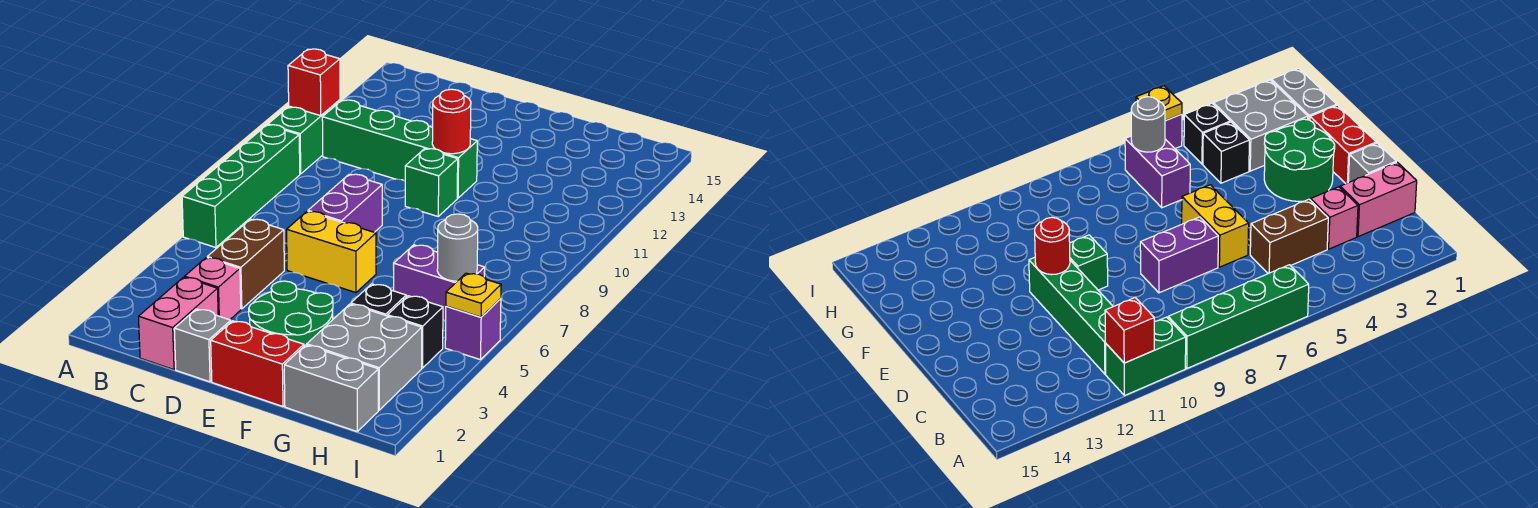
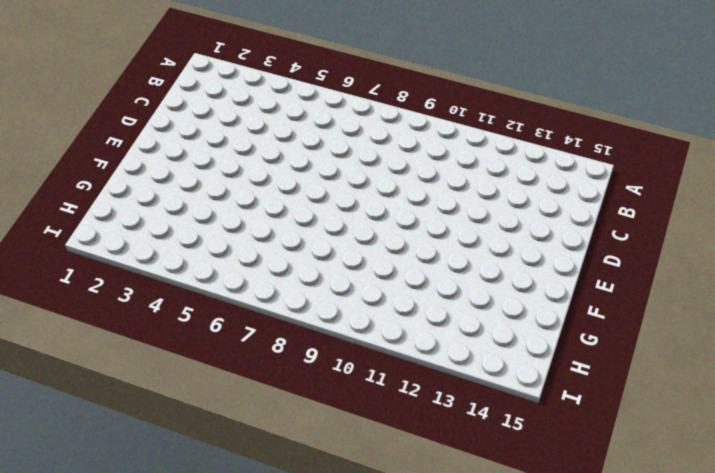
none -> green brick A6:A9 level 1
none -> green brick A10:A11 level 1
none -> green brick B11:E11 level 1

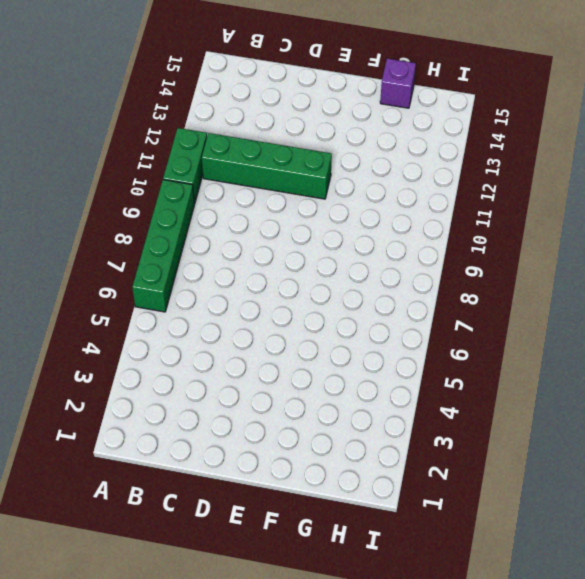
purple brick G15 level 1 -> purple brick I5 level 1
none -> pink brick C1:C2 level 1
none -> pink brick C3 level 1
none -> brown brick C4:C5 level 1

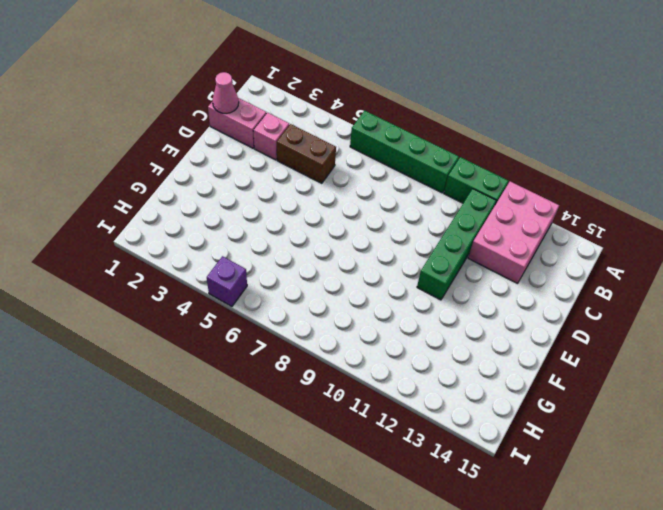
pink brick A12:C13 level 1 -> none
pink cone C1 level 2 -> none
none -> grey brick D1 level 1
none -> yellow brick D6:E6 level 1
none -> purple brick D7:D8 level 1

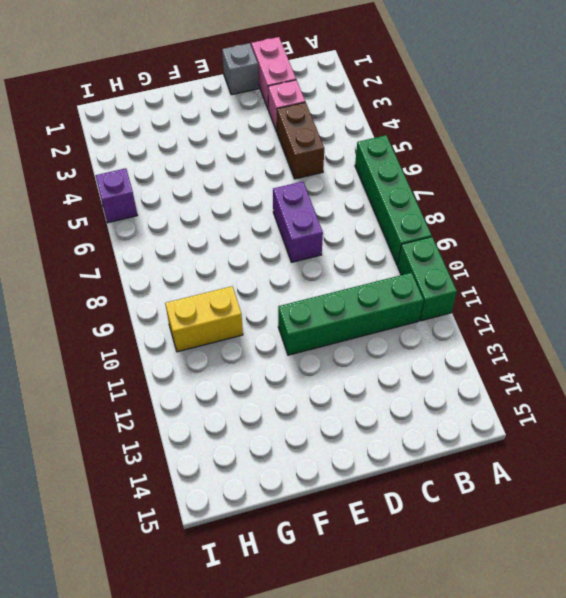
yellow brick G10:H10 level 1 -> yellow brick D6:E6 level 1
none -> red brick E1:F1 level 1
none -> green round brick E2:F3 level 1
none -> green brick E10 level 1

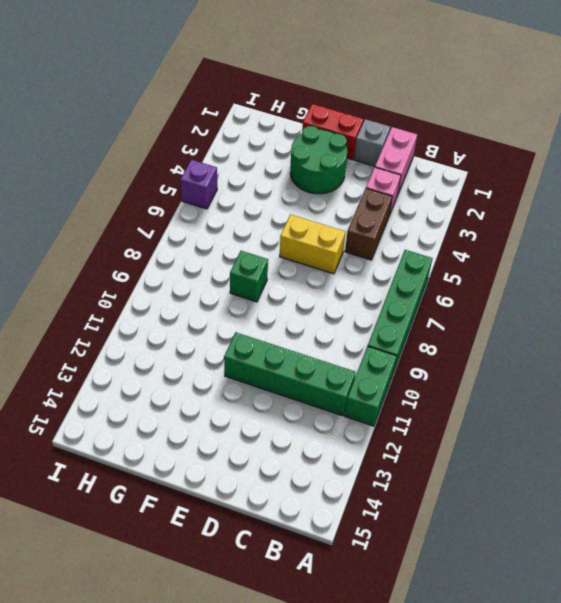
green brick F8 level 1 -> green brick E10 level 1
none -> purple brick D7:D8 level 1
none -> grey brick G1:H1 level 1
none -> grey brick G2:H3 level 1

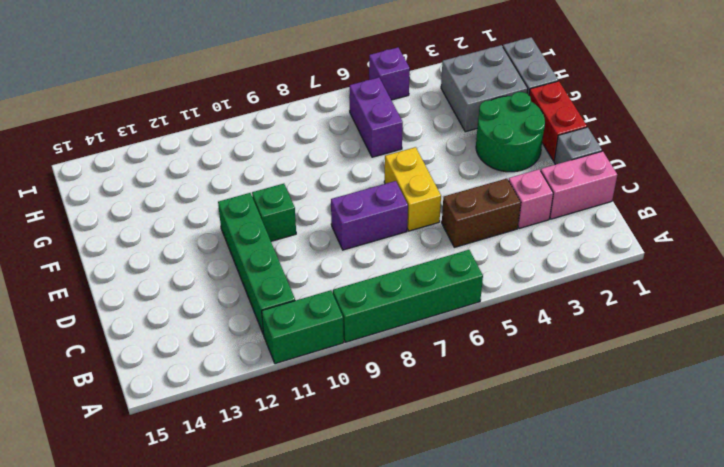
none -> black brick G4 level 1
none -> black brick H4 level 1
none -> red brick A11 level 2

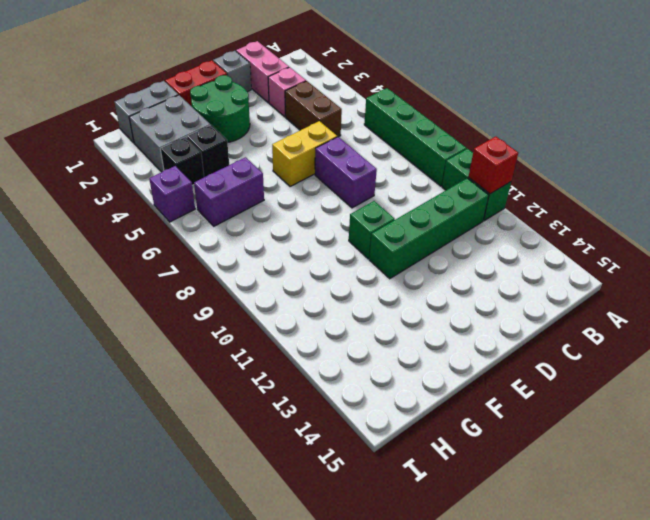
none -> red round brick E11 level 2
none -> grey round brick H6 level 2
none -> yellow plate I5 level 2

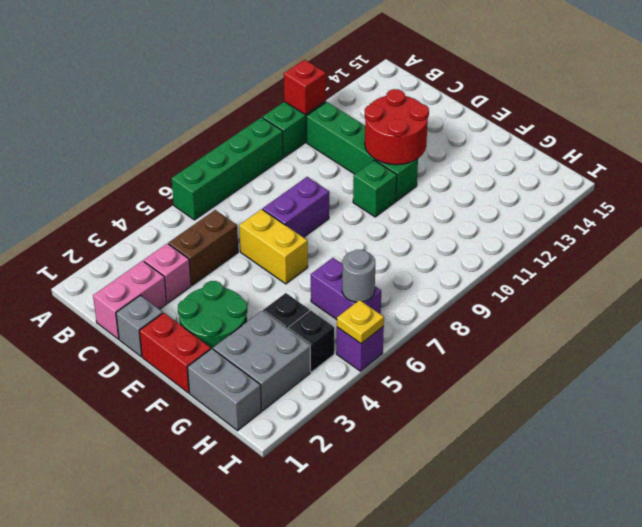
red round brick D11:E12 level 2 -> red round brick E11 level 2

